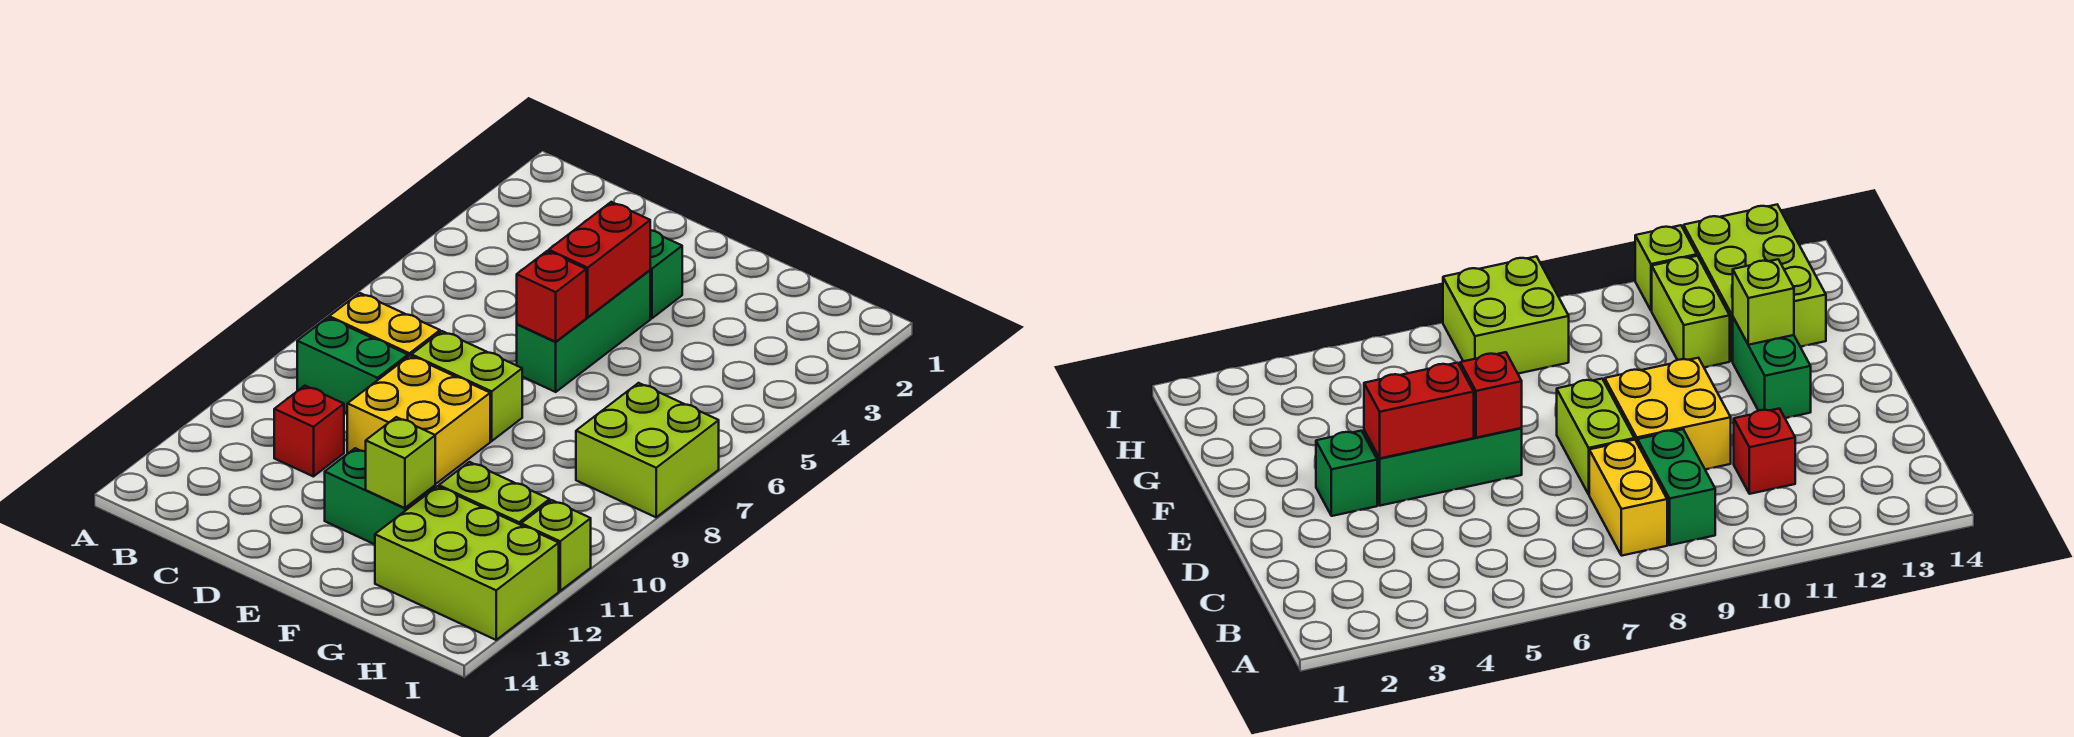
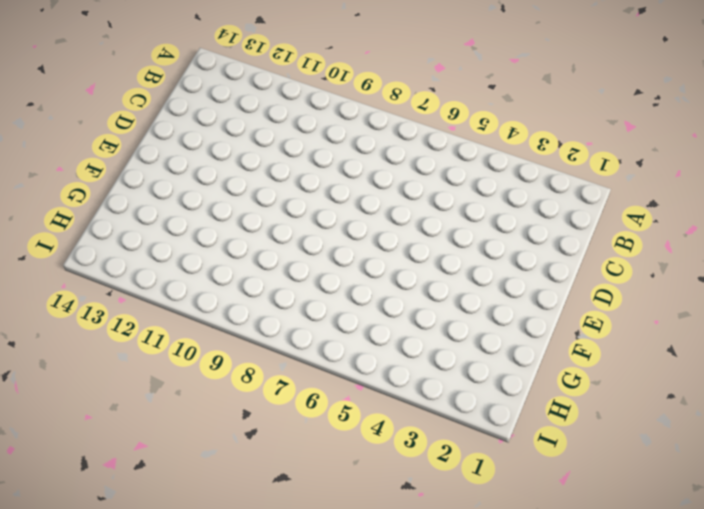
none -> yellow brick B8:C8 level 1
none -> green brick B9:C9 level 1
none -> red brick C11 level 1

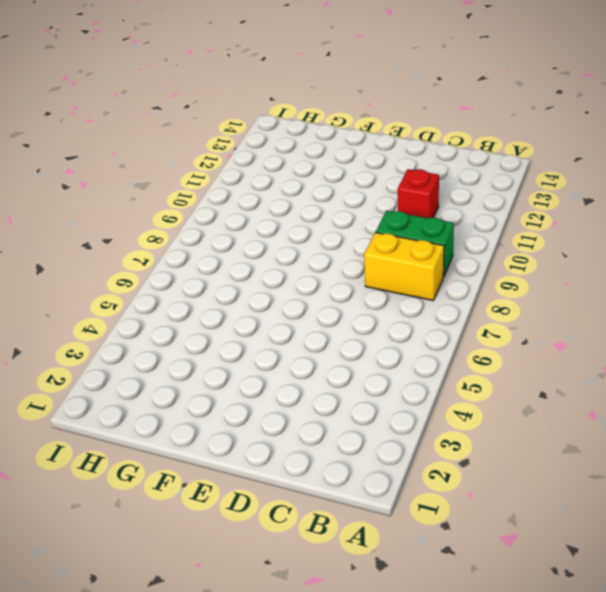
none -> lime brick D8:E8 level 1
none -> yellow brick D9:E10 level 1
none -> green brick E3 level 1

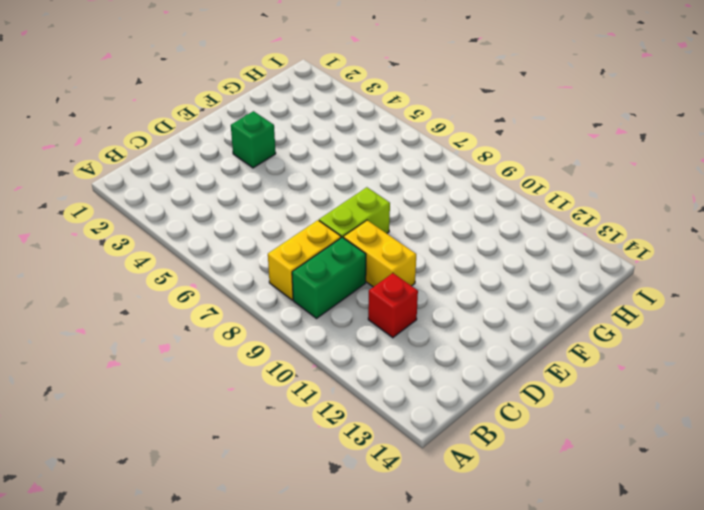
yellow brick D9:D10 level 1 -> yellow brick D9:E10 level 1
none -> green brick E4:E6 level 1
none -> green brick E12:F12 level 1
none -> lime brick G11:H11 level 1

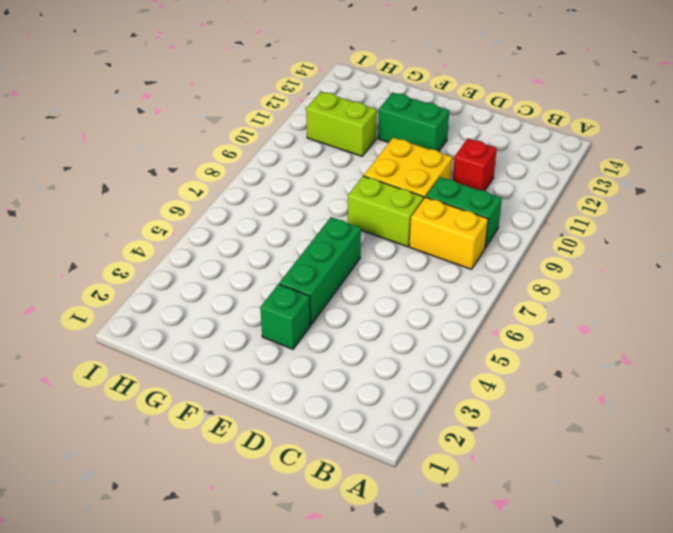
none -> lime brick G12:I13 level 1
none -> lime brick H7:I8 level 1
none -> lime brick I11 level 1

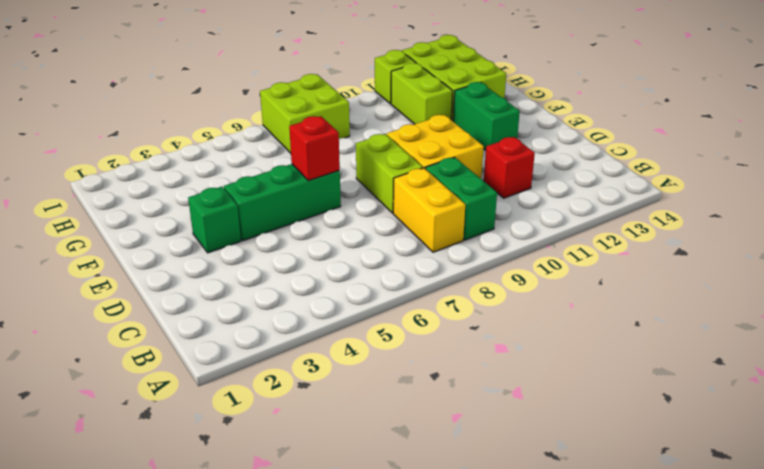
none -> red brick E4:E5 level 2
none -> lime brick F12 level 2

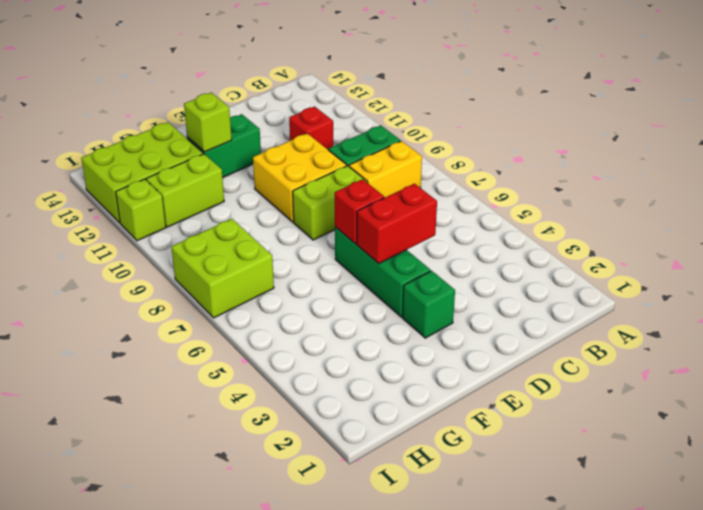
red brick D5:E5 level 2 -> red brick E4:E5 level 2

